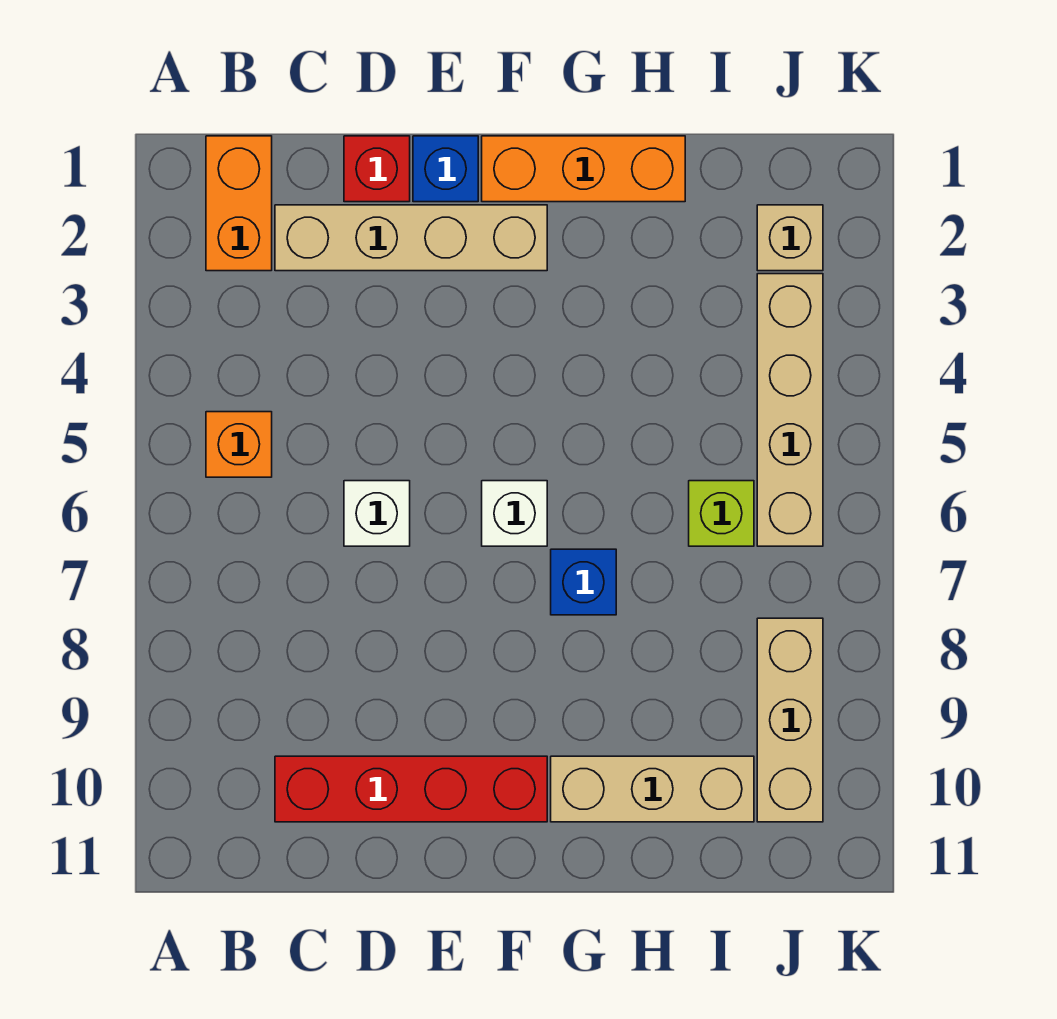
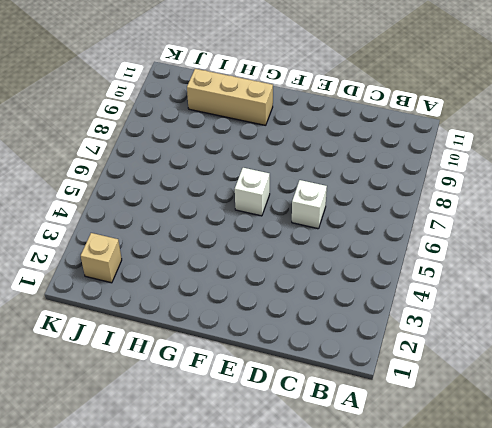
none -> orange brick B1:B2 level 1
none -> orange brick B5 level 1
none -> tan brick C2:F2 level 1

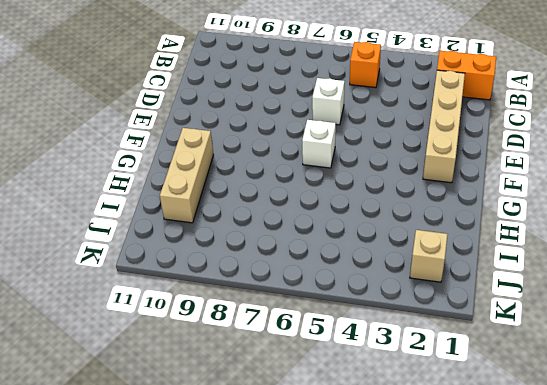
none -> red brick C10:F10 level 1
none -> red brick D1 level 1
none -> blue brick E1 level 1

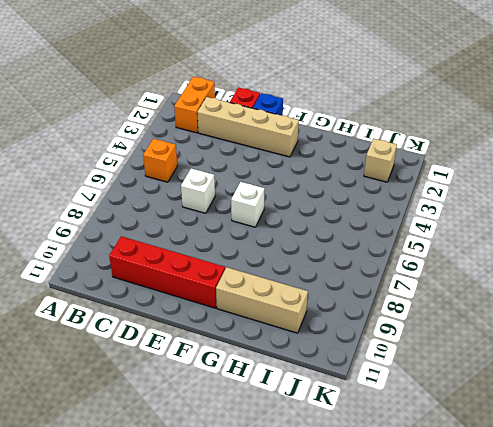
none -> orange brick F1:H1 level 1
none -> blue brick G7 level 1
none -> lime brick I6 level 1

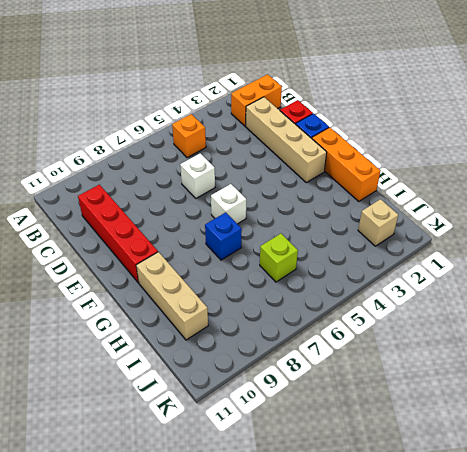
none -> tan brick J3:J6 level 1
none -> tan brick J8:J10 level 1

